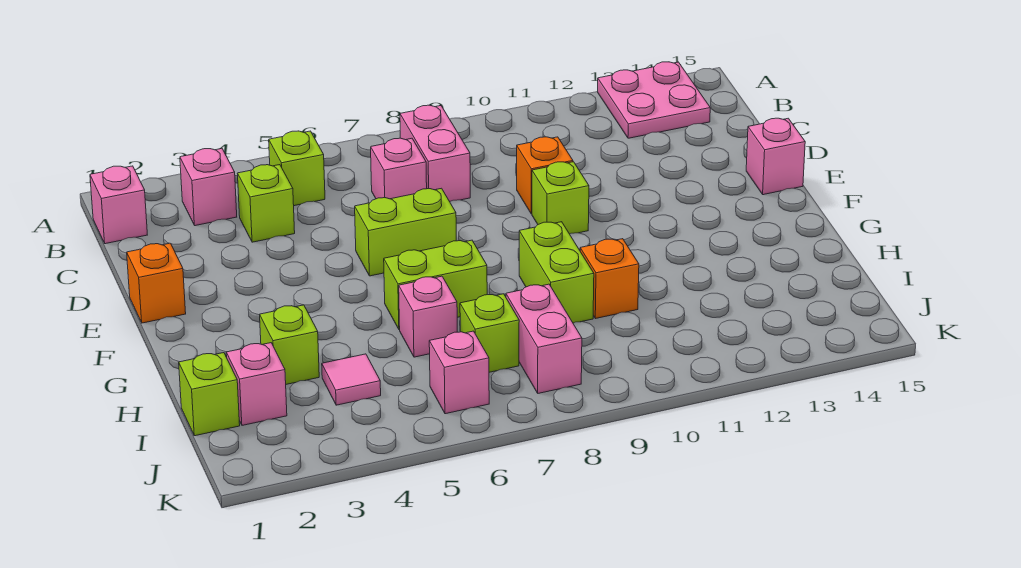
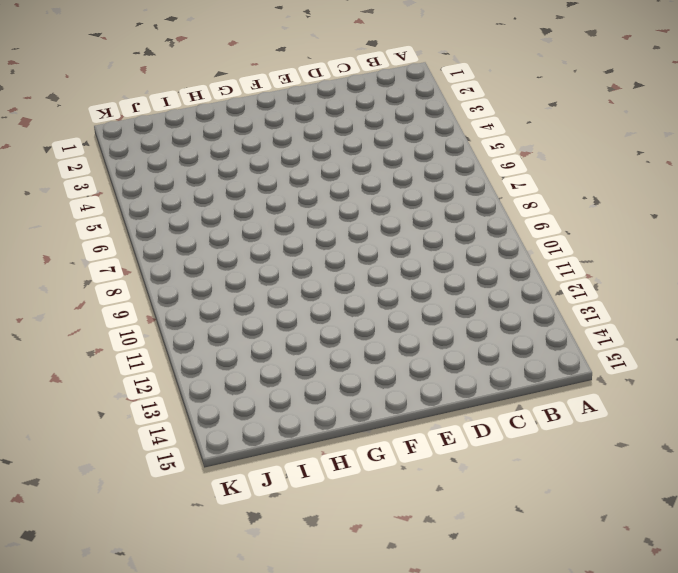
none -> pink plate A13:B14 level 1
none -> pink brick B1 level 1
none -> pink brick B3 level 1

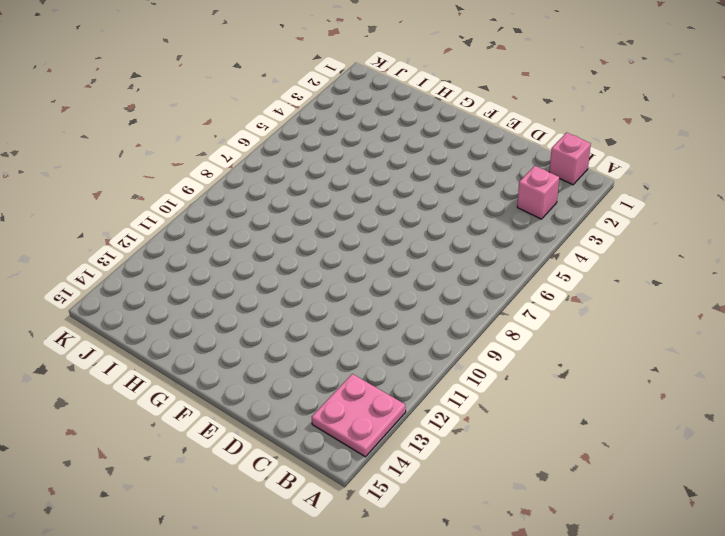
none -> lime brick B5 level 1
none -> pink brick B8:C8 level 1
none -> lime brick C4 level 1

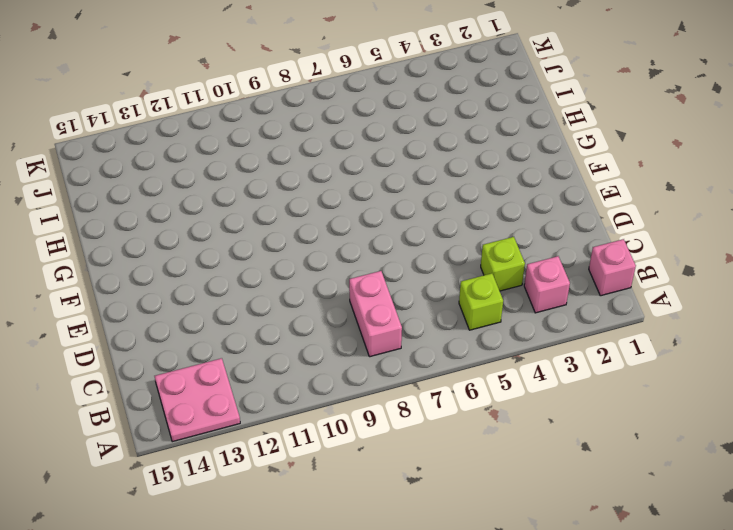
none -> pink brick C7 level 1
none -> orange brick D10 level 1
none -> orange brick E1 level 1

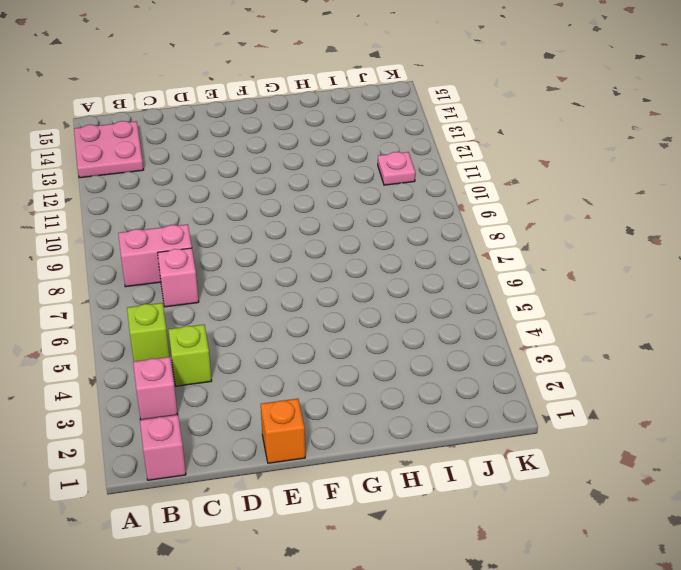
pink plate J11 level 1 -> none
none -> orange brick D10 level 1
none -> lime brick E6:E7 level 1
none -> lime brick E10 level 1

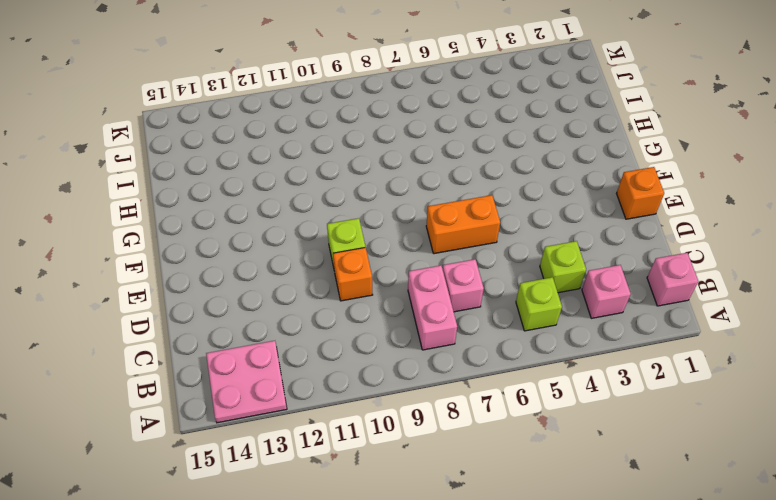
orange brick E6:E7 level 1 -> lime brick E6:E7 level 1
none -> pink brick E15 level 1
none -> lime brick G6:G7 level 1
none -> lime brick G9:H9 level 1

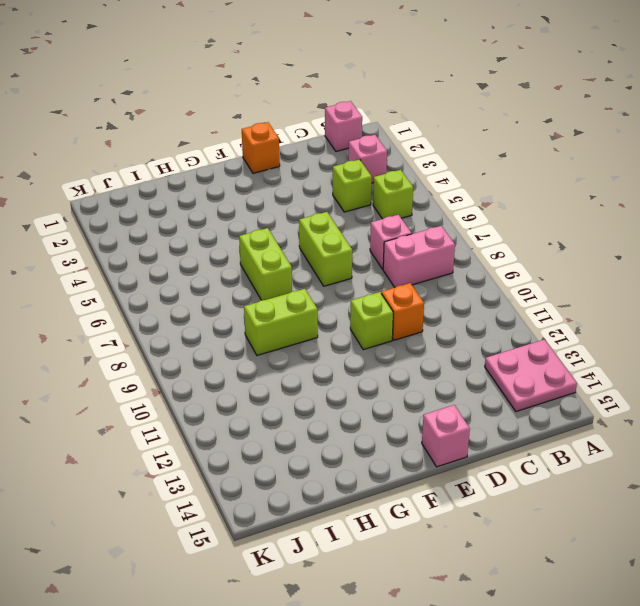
none -> lime brick H3 level 1
none -> pink brick H6 level 1
none -> orange brick H10 level 1

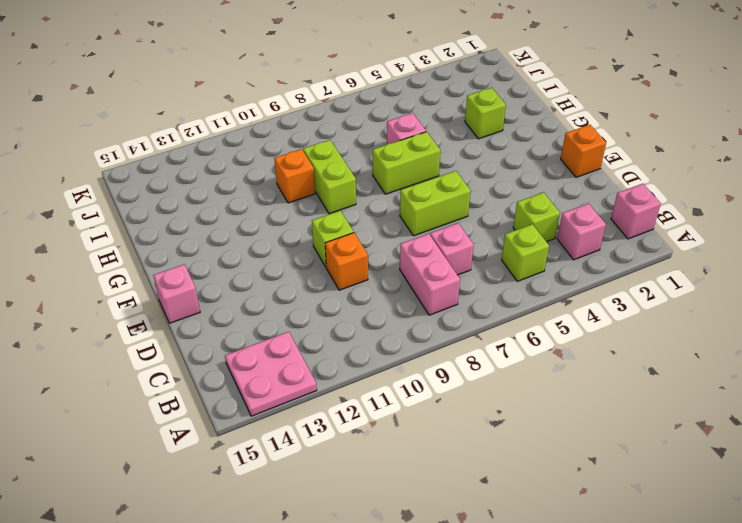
none -> lime brick I1 level 1
none -> pink brick I2 level 1
none -> pink tile I4 level 1

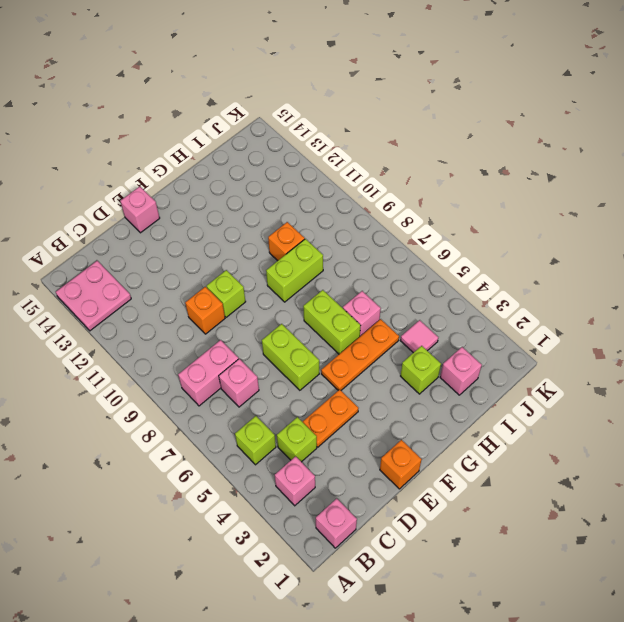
orange plate D4:E4 level 1 -> none
orange plate F5:H5 level 1 -> none
none -> lime brick I1 level 1
none -> lime brick I7 level 1
none -> pink brick I8:J8 level 1

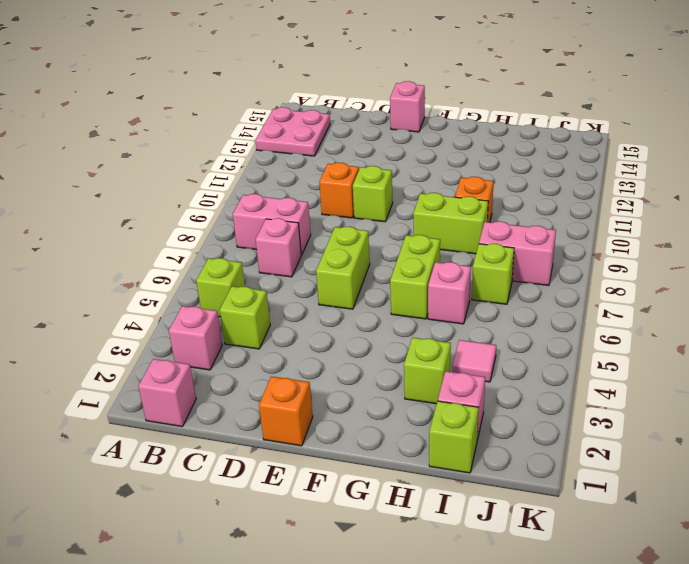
none -> pink brick J6 level 1

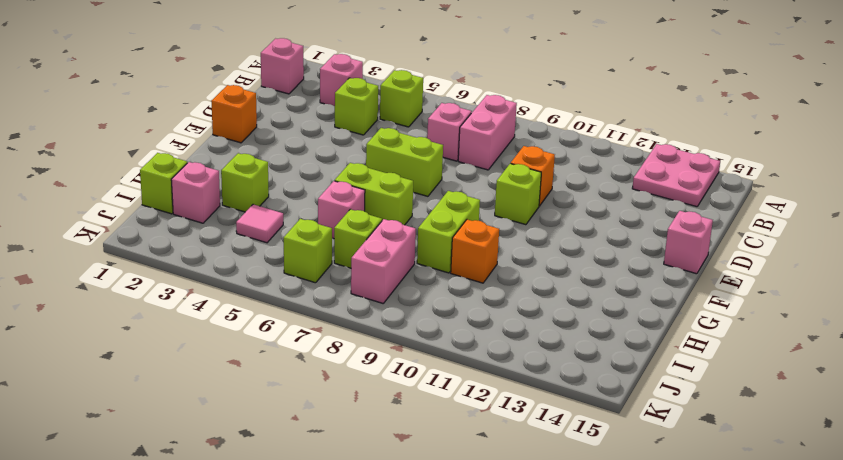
lime brick J6 level 1 -> pink brick J6 level 1

